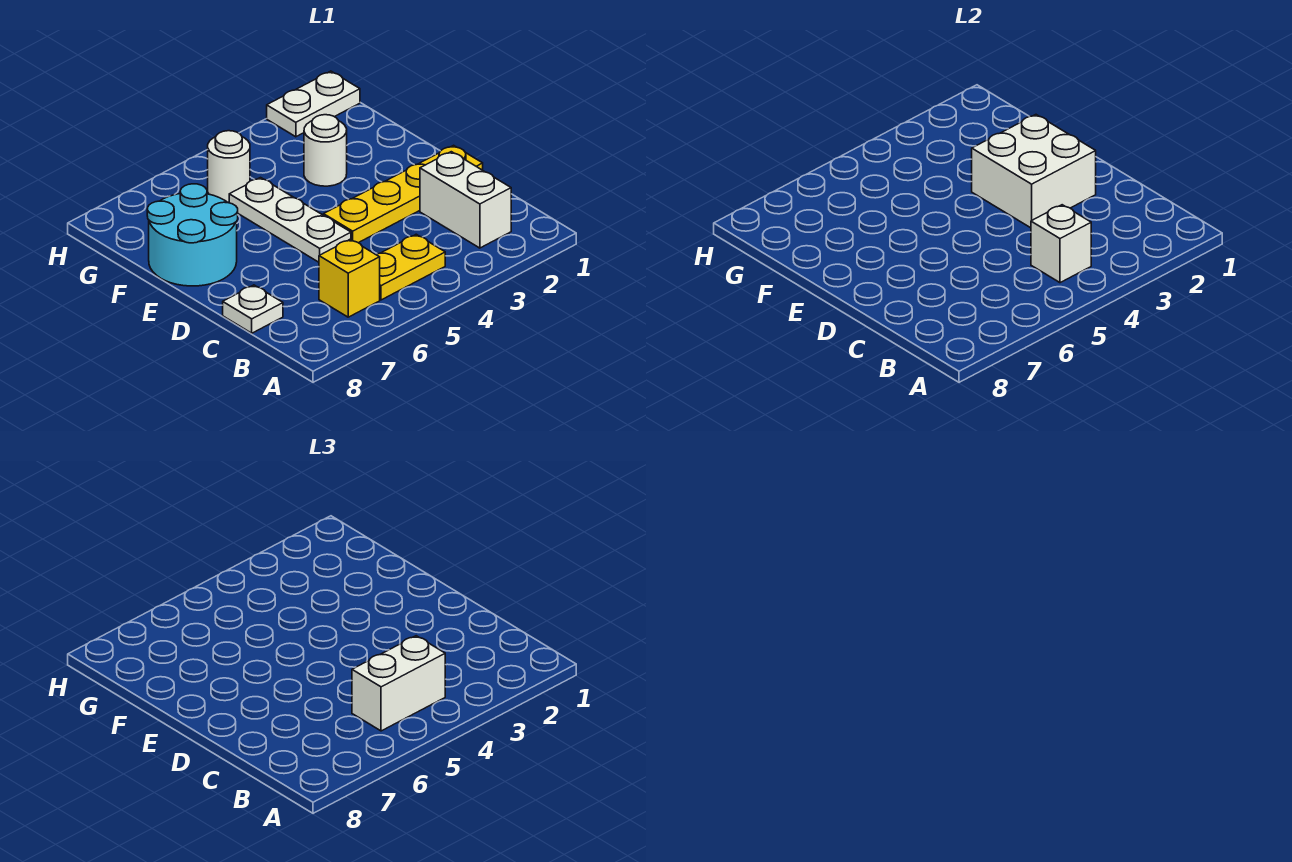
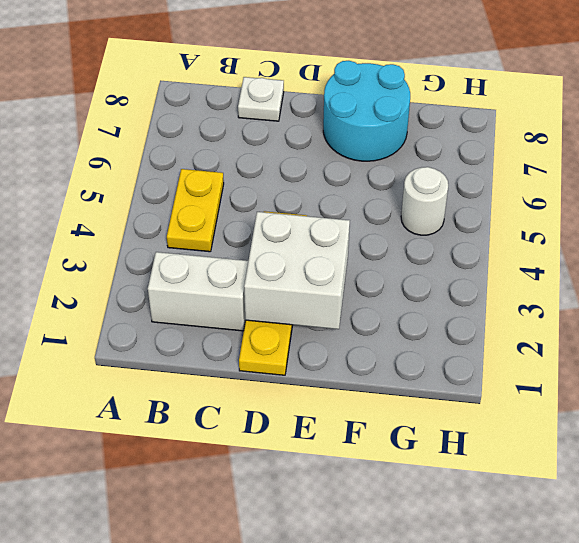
none -> yellow brick B6 level 1
none -> white plate D5:F5 level 1
none -> white round brick F3 level 1

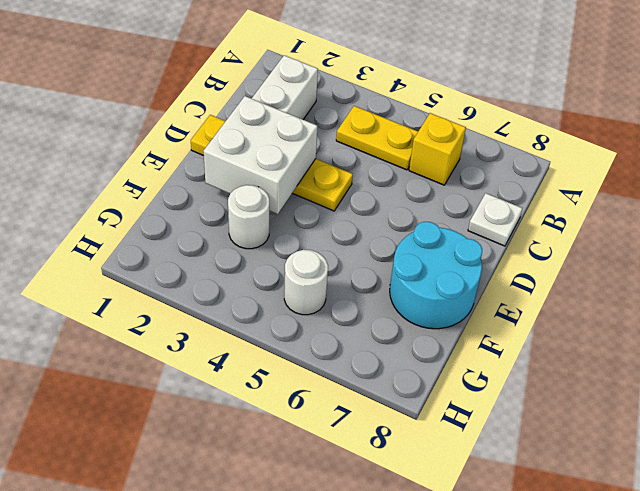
none -> white plate D5:F5 level 1
none -> white plate H1:H2 level 1
none -> white brick B4 level 2

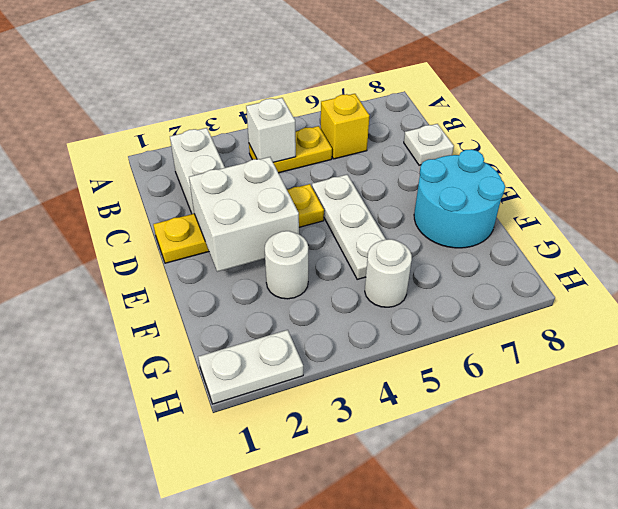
none -> white brick B4:B5 level 3

